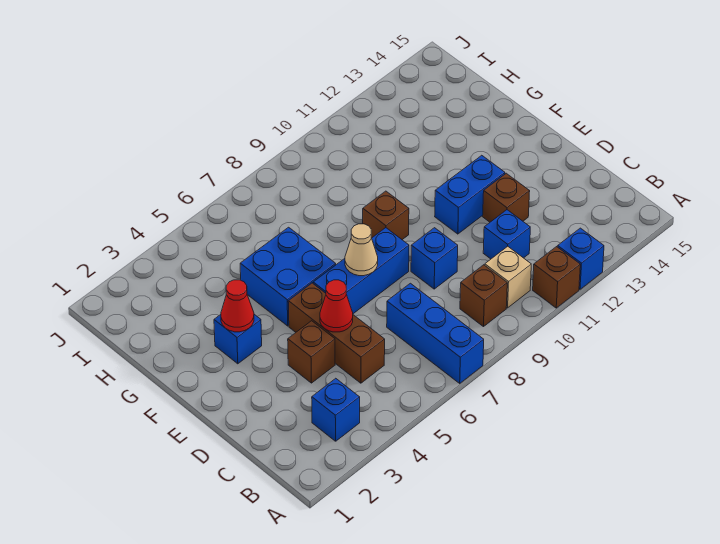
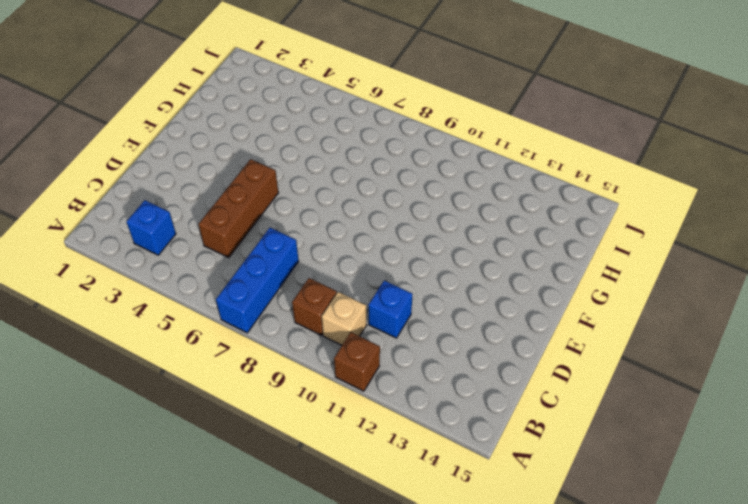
none -> blue brick A12 level 1
none -> brown brick D4 level 1
none -> blue brick D9 level 1

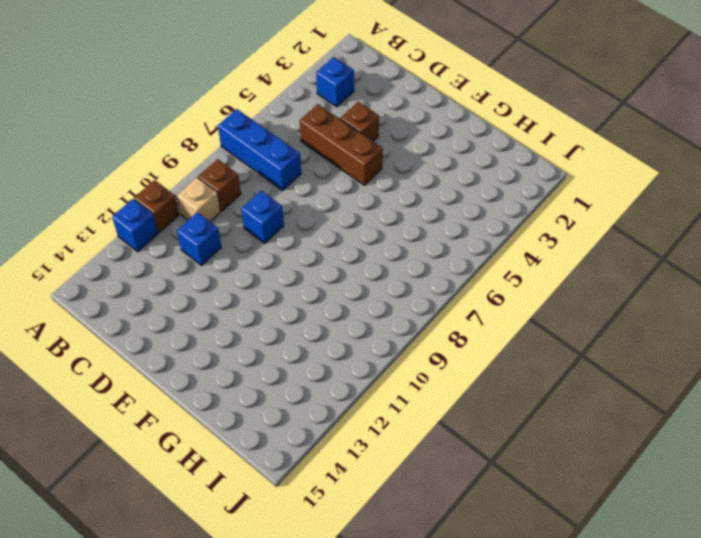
none -> brown brick D12 level 1
none -> blue brick E6:E8 level 1
none -> blue brick E11:E12 level 1

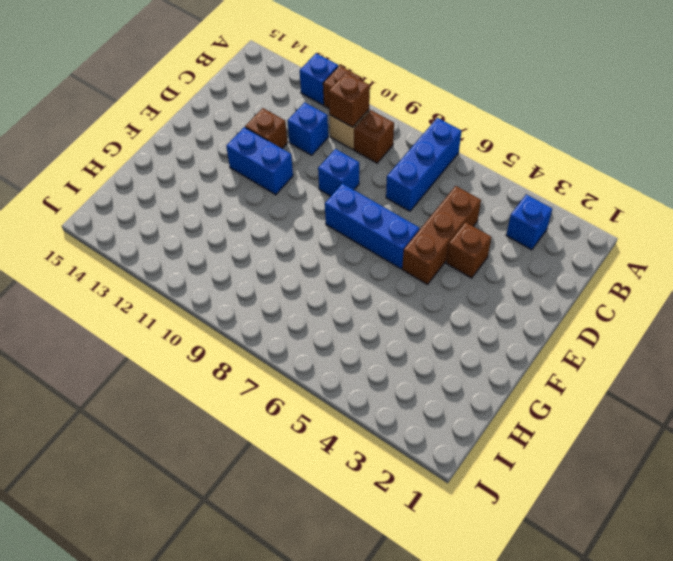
brown brick B10 level 2 -> brown brick F9 level 1
none -> blue brick F3 level 1
none -> blue brick F5:G6 level 1
none -> red cone D5 level 2

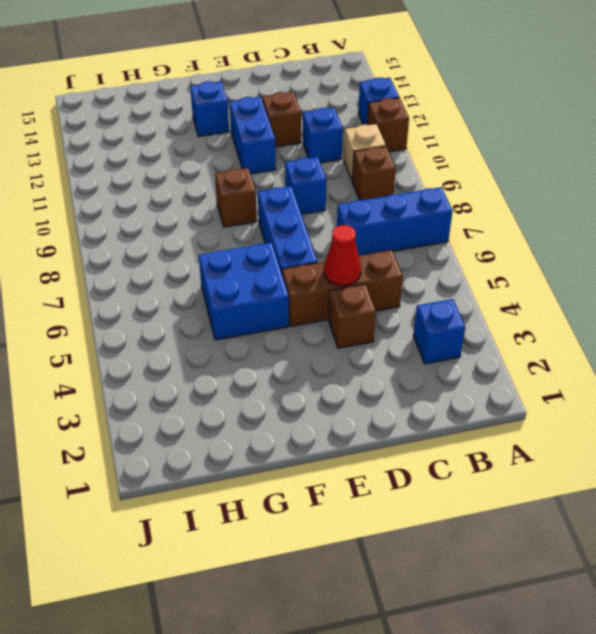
blue brick F13 level 1 -> blue brick F3 level 1
none -> tan cone E7 level 2
none -> red cone F3 level 2

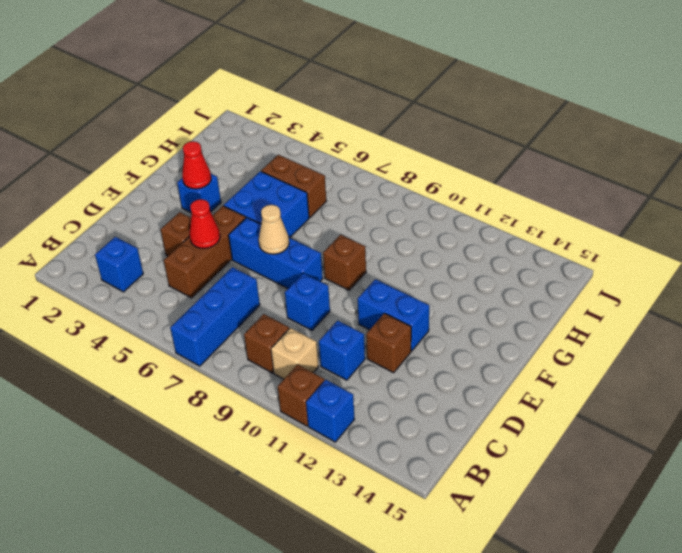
brown brick H5:H6 level 1 -> none

